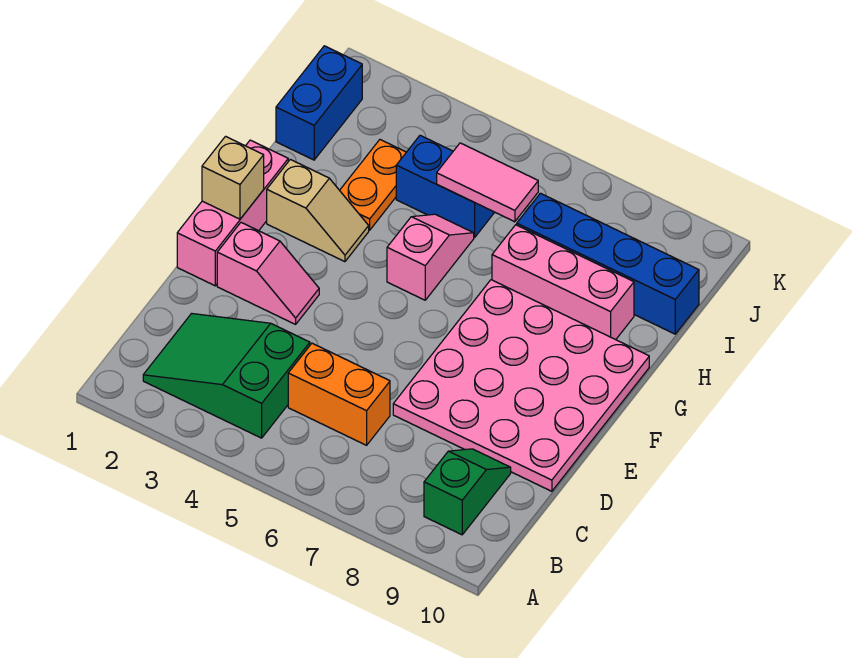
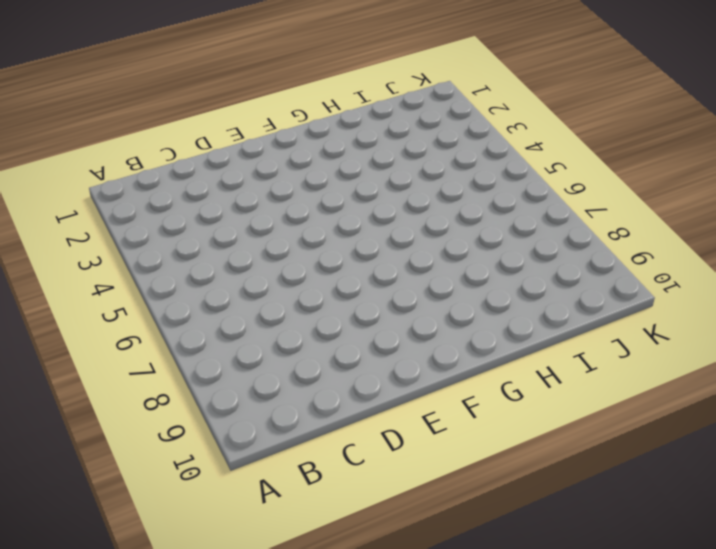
none -> green slope B2:C4 level 1 top 4
none -> green slope B9:C9 level 1 top B
none -> orange brick C5:C6 level 1

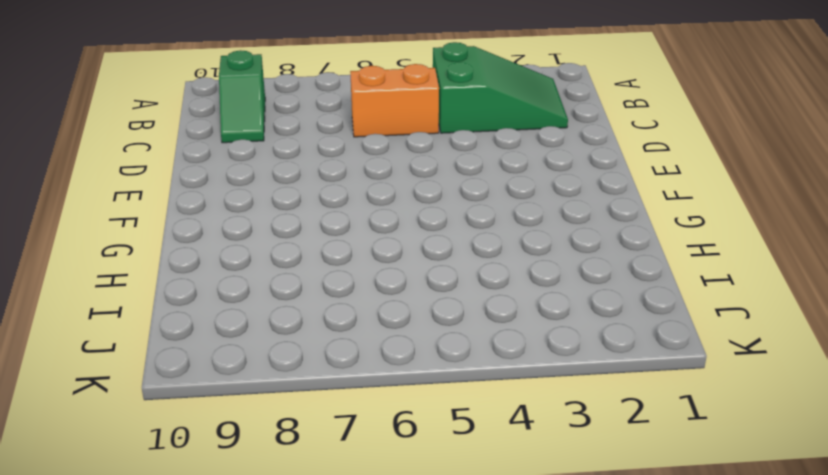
none -> pink plate D7:G10 level 1
none -> pink brick E1:G1 level 1
none -> pink slope E2:E3 level 1 top 2

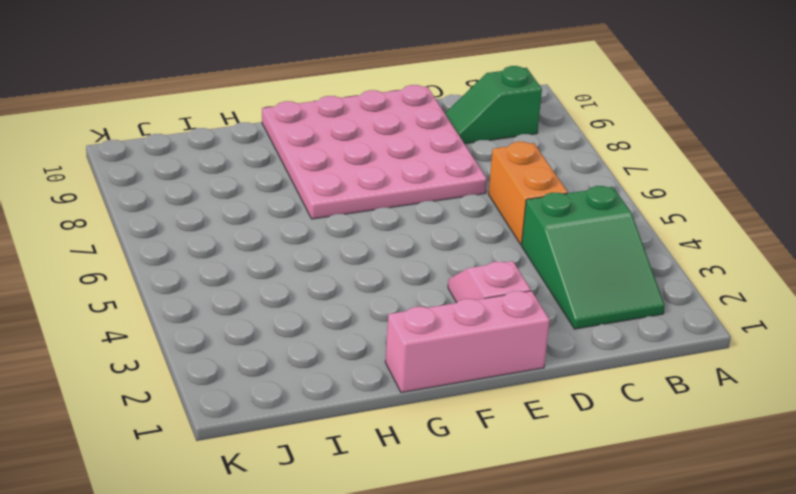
none -> tan slope G2:G3 level 1 top 2
none -> pink slope G5:H5 level 1 top G
none -> orange plate H3:I3 level 1

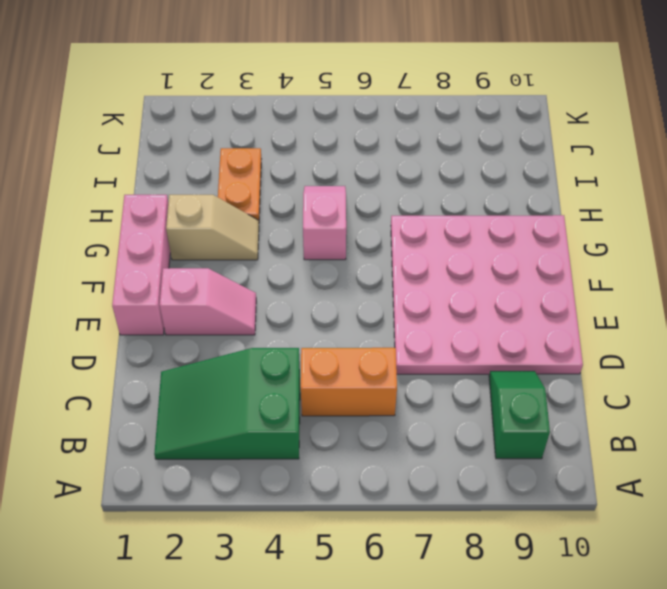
none -> pink brick H7:H9 level 1
none -> blue brick I1:J1 level 1
none -> blue brick I4:I5 level 1

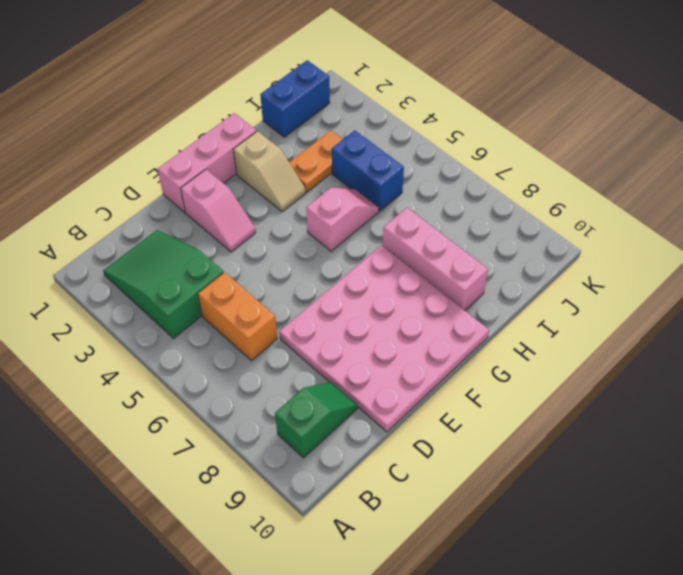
none -> blue brick I7:I10 level 1
none -> tan brick F1 level 2
none -> pink tile I5:I6 level 2

